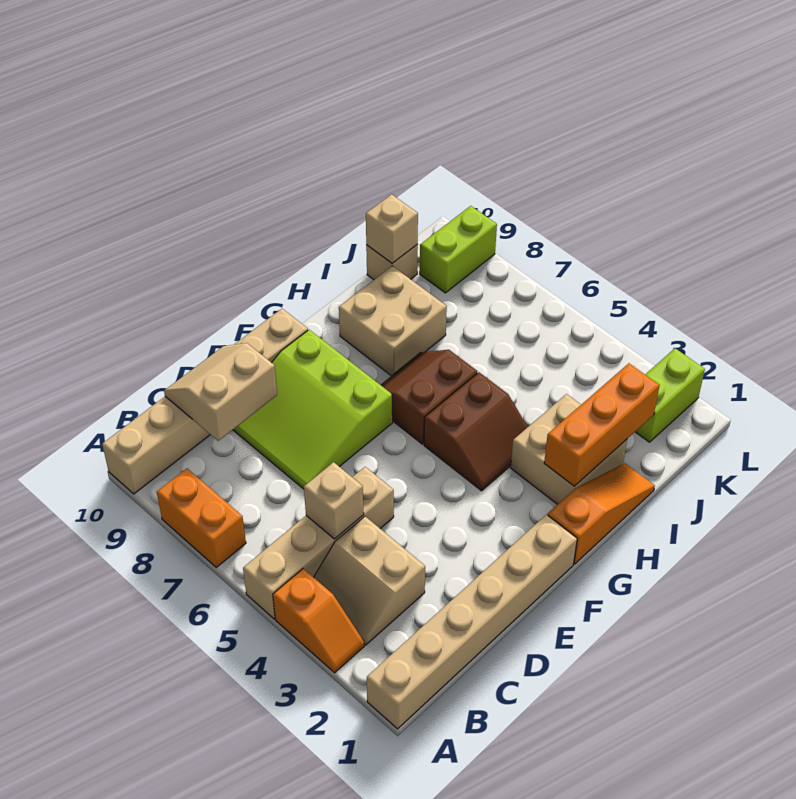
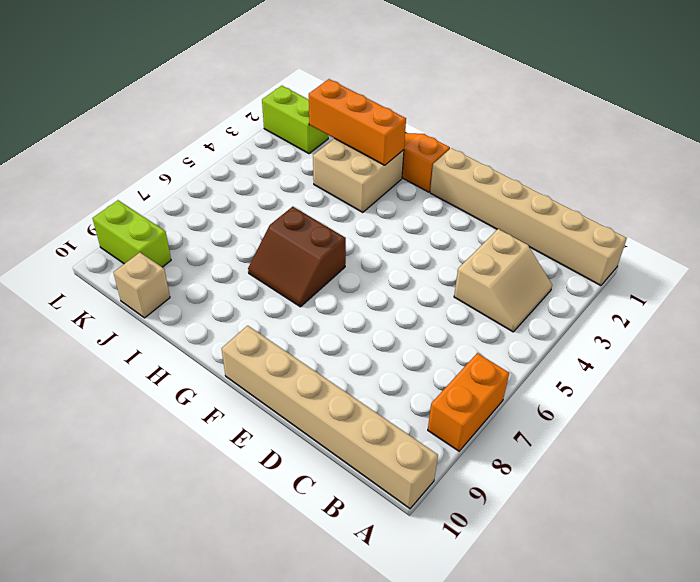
none -> orange slope A3:A4 level 1 top 4
none -> tan brick A5:D5 level 1
none -> lime slope D7:F9 level 1 top F

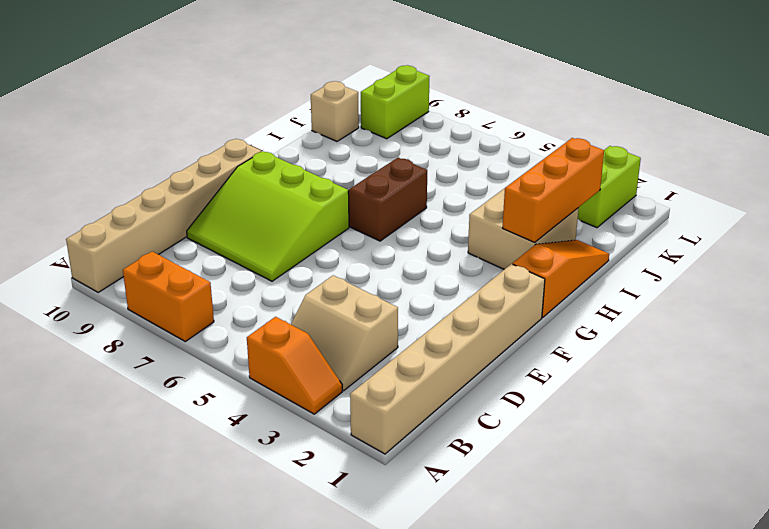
none -> tan brick A5:D5 level 1
none -> brown slope G4:H5 level 1 top 5
none -> tan brick H8:I9 level 1

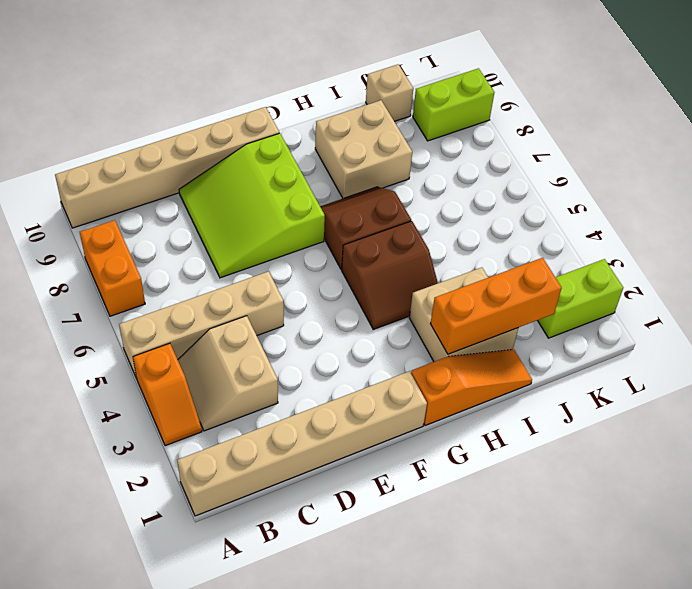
none -> tan brick C5 level 2
none -> tan slope C9:D10 level 2 top 9
none -> tan brick J10 level 2

